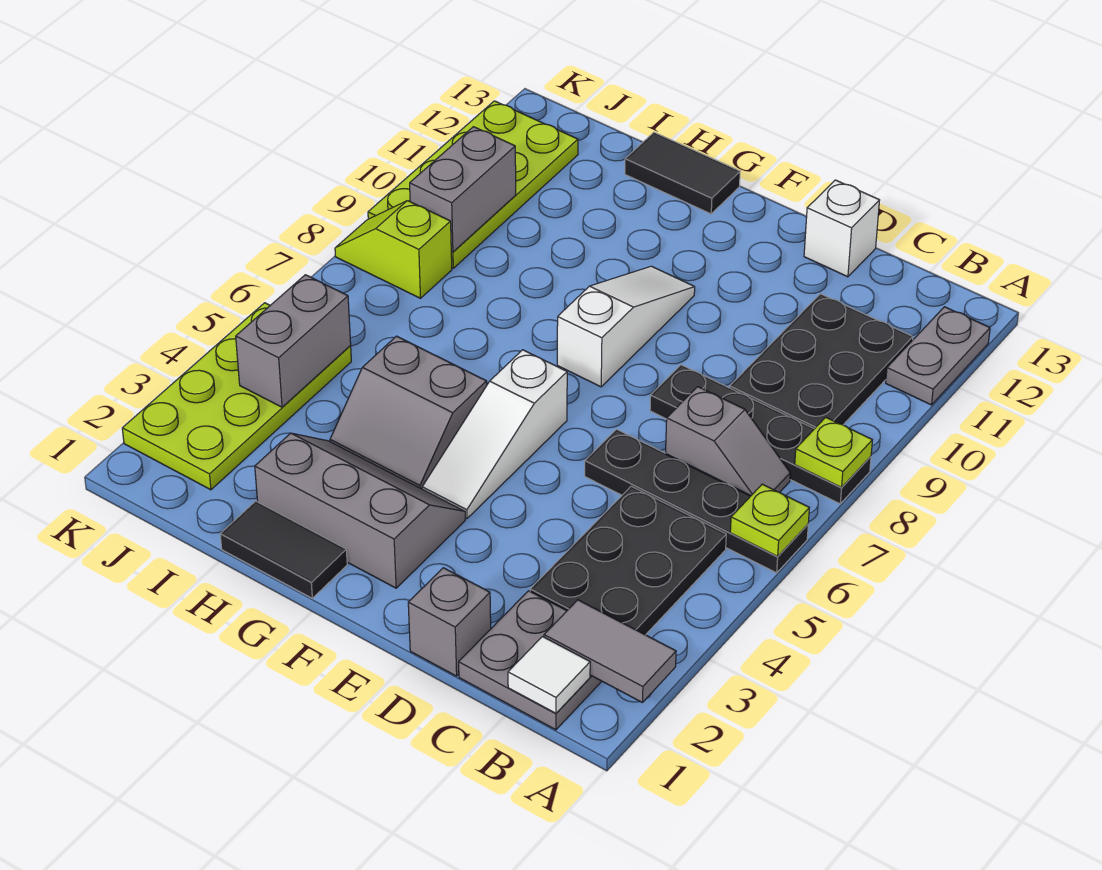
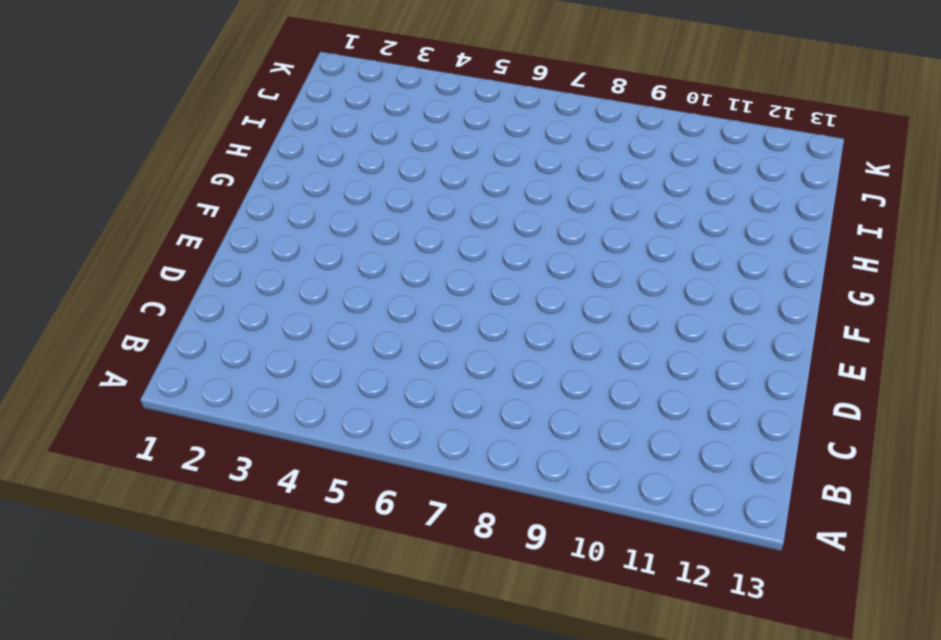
none -> black plate A6:D6 level 1
none -> black plate A8:D8 level 1
none -> grey plate A11:A12 level 1

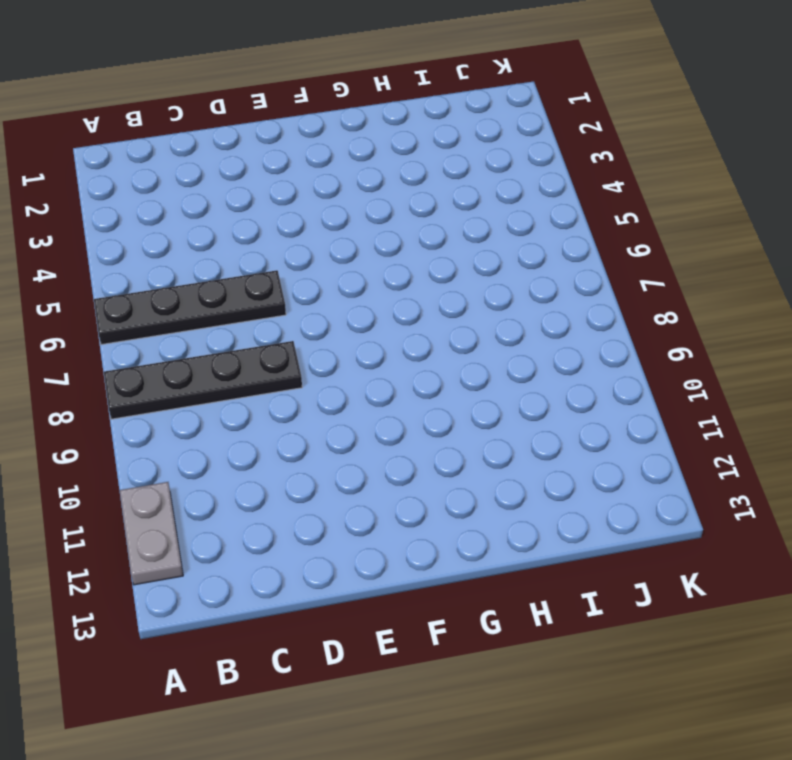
none -> grey plate B1:C2 level 1
none -> black plate B3:C5 level 1
none -> grey slope B7:C7 level 1 top C

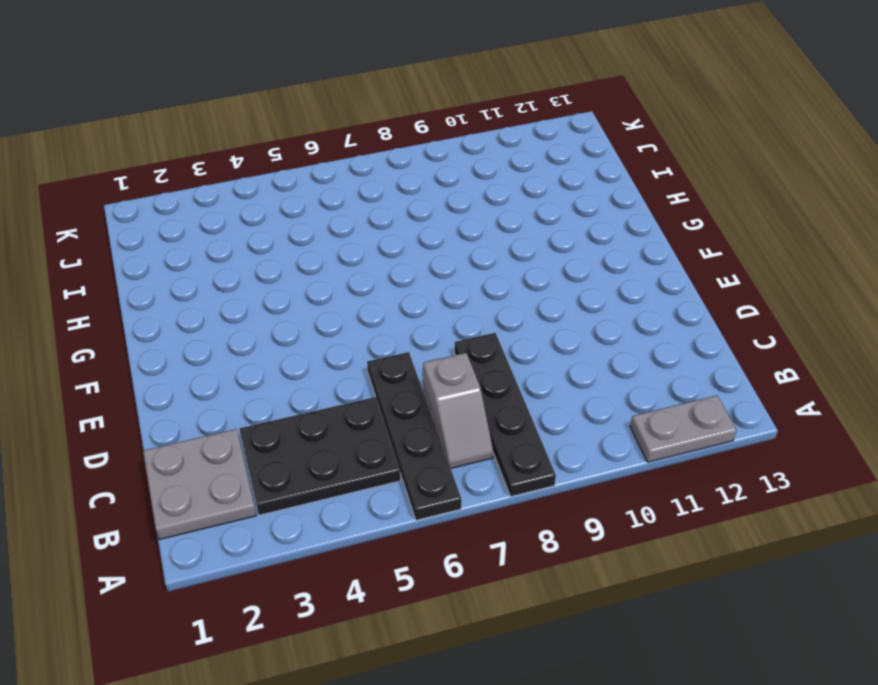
none -> black plate B9:C11 level 1
none -> grey brick D1 level 1
none -> white brick D13 level 1

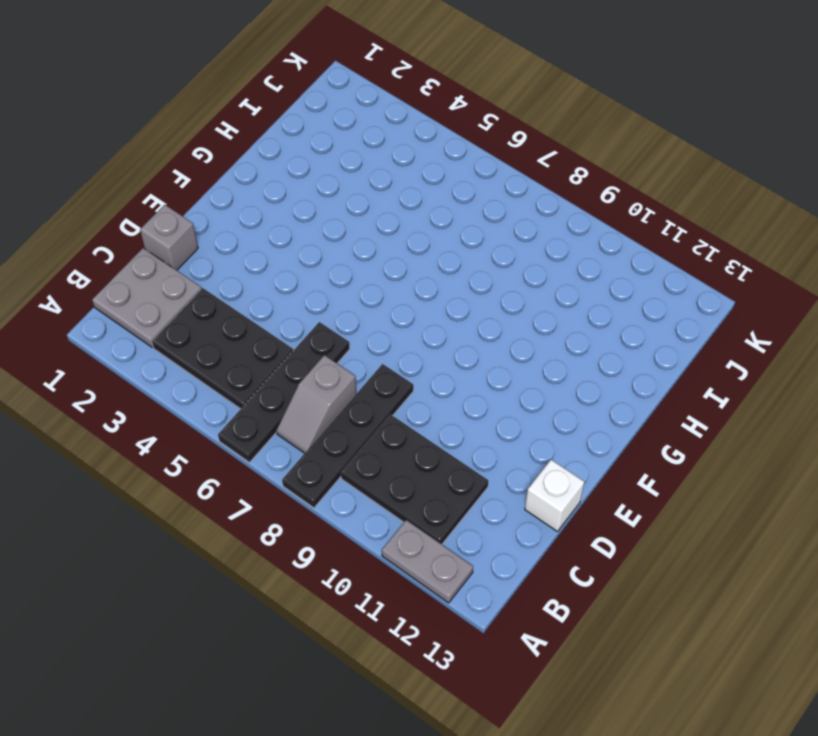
none -> grey slope F2:H3 level 1 top 2
none -> white slope F4:F6 level 1 top 6
none -> white slope F8:F10 level 1 top 8

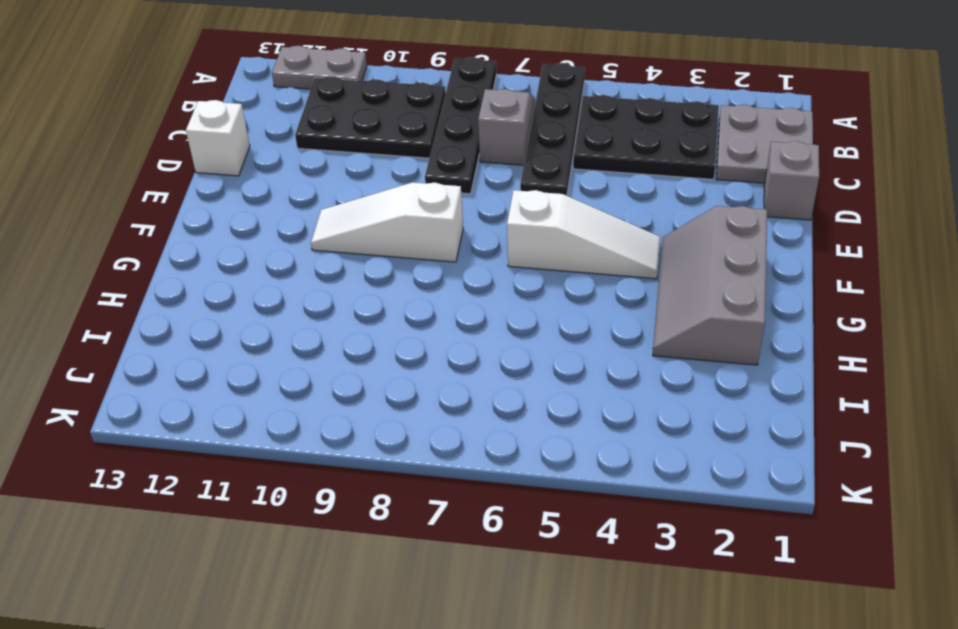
none -> black tile G1:H1 level 1
none -> grey slope G4:H5 level 1 top 5
none -> black tile G13:H13 level 1

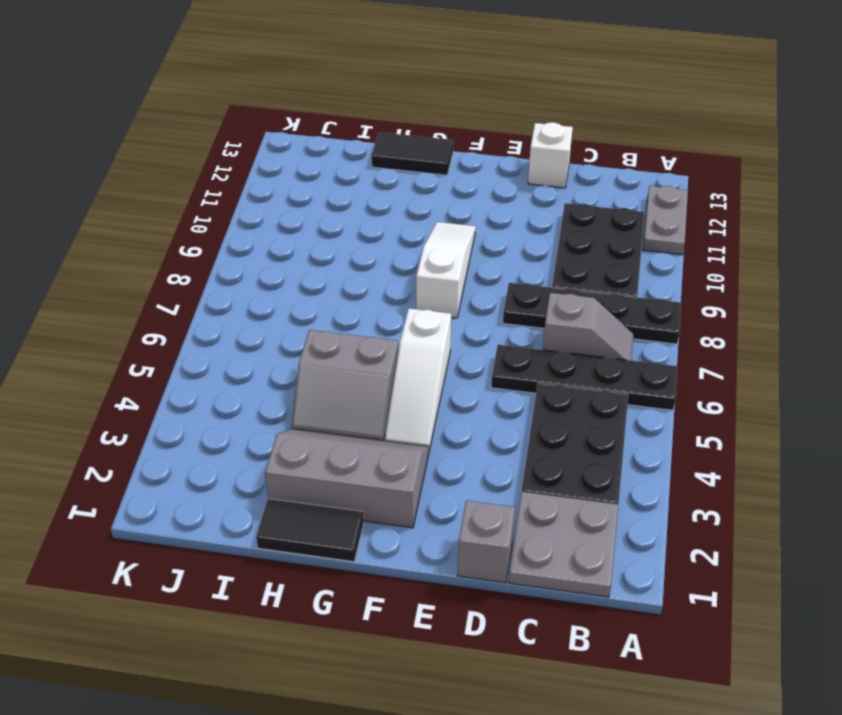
none -> lime plate J2:K5 level 1
none -> lime slope J8:K8 level 1 top J
none -> lime plate J9:K12 level 1

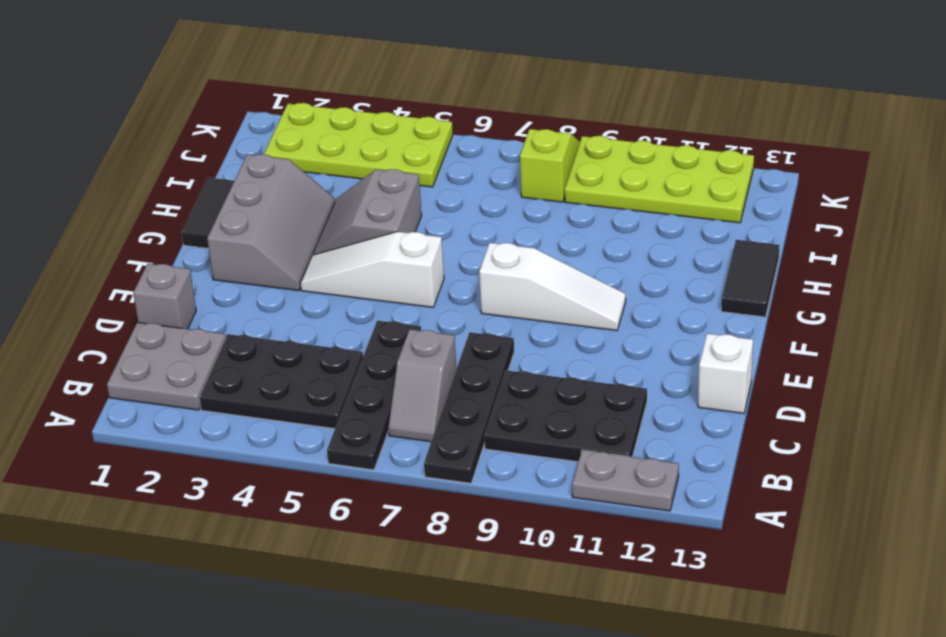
none -> grey tile A2:B2 level 2
none -> lime plate A6 level 2
none -> lime plate A8 level 2

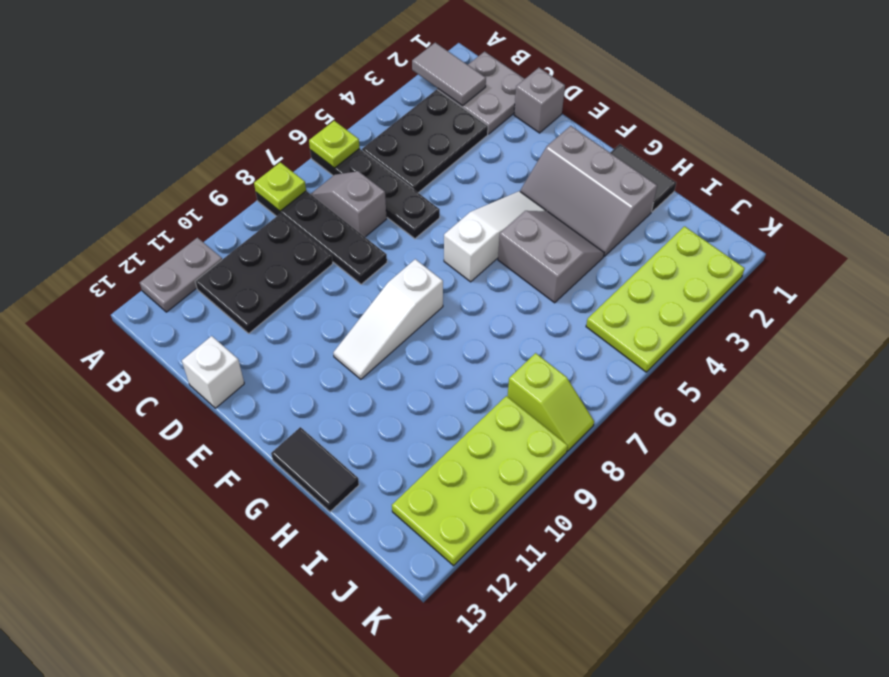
none -> white tile B1 level 2
none -> grey brick J4:J5 level 2
none -> grey brick J9:J10 level 2

